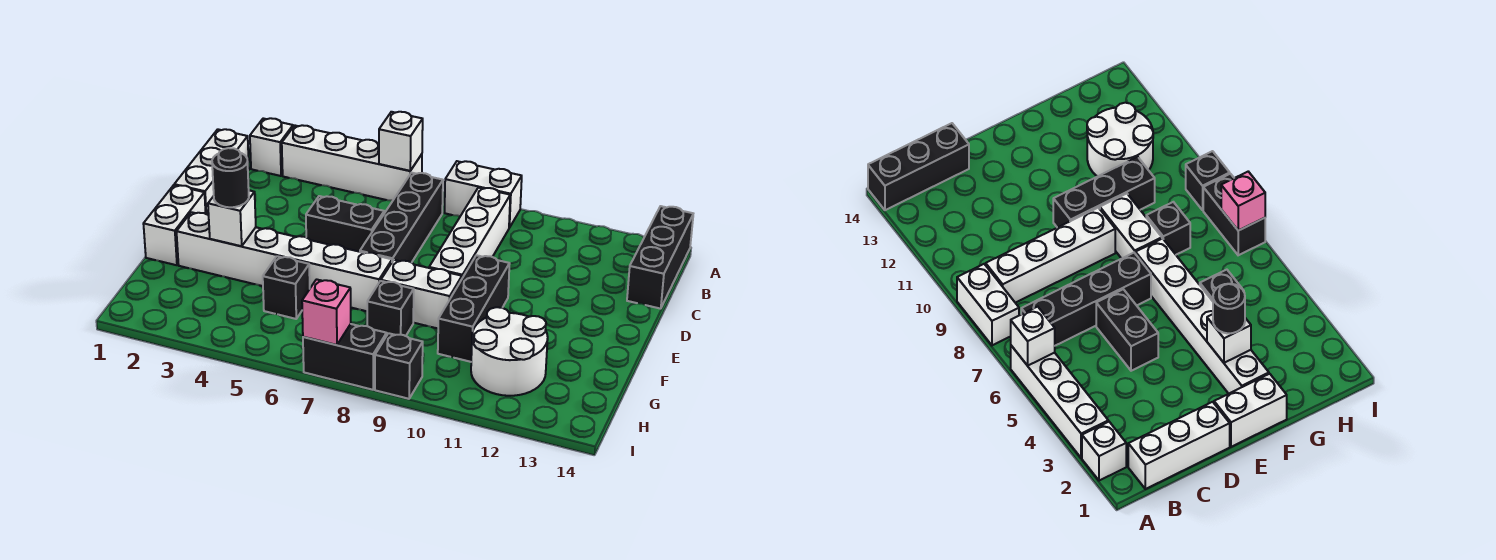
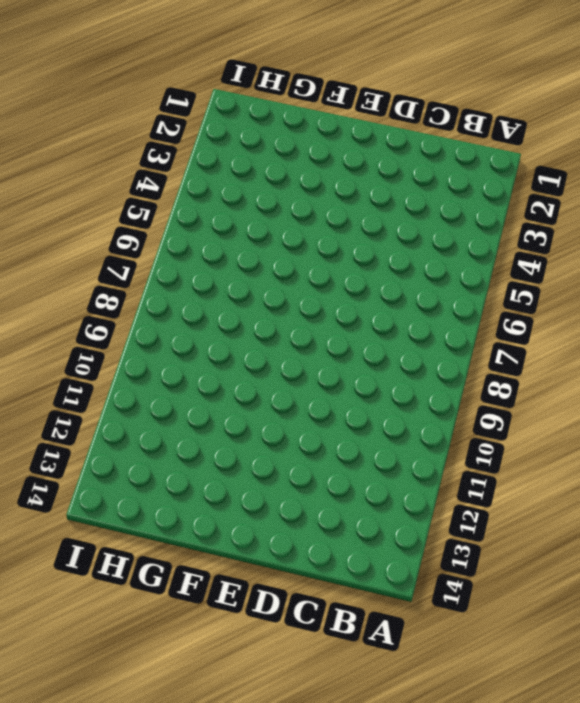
none -> white brick A2 level 1
none -> white brick A3:A6 level 1
none -> white brick A8:A9 level 1

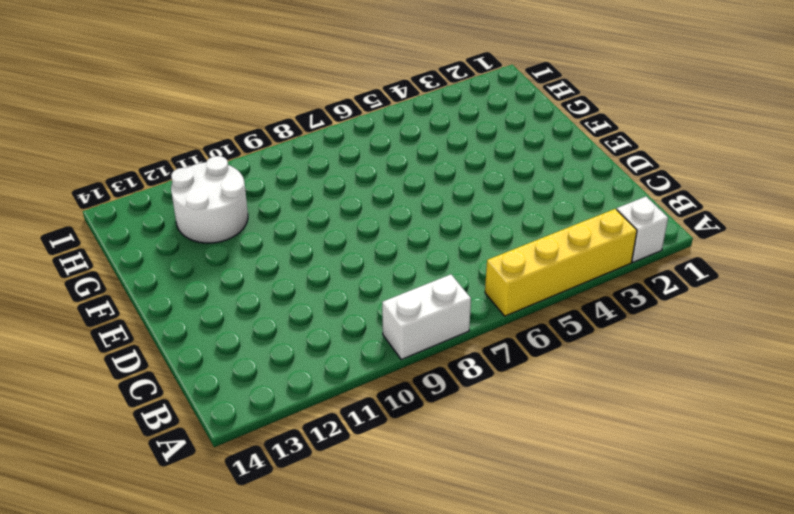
yellow brick A3:A6 level 1 -> white brick A3:A6 level 1
none -> black brick A14:C14 level 1
none -> white brick B1:D1 level 1
none -> black brick B7:E7 level 1

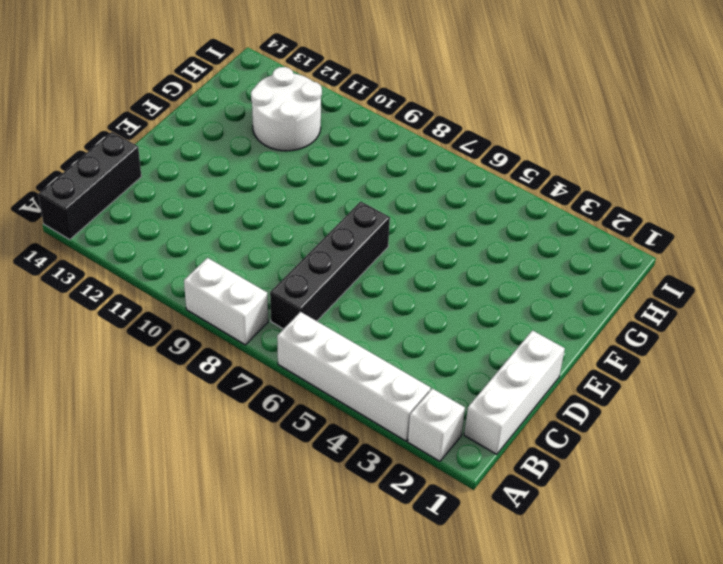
none -> white brick B9:E9 level 1
none -> black brick D5:D6 level 1
none -> white brick E1:F1 level 1

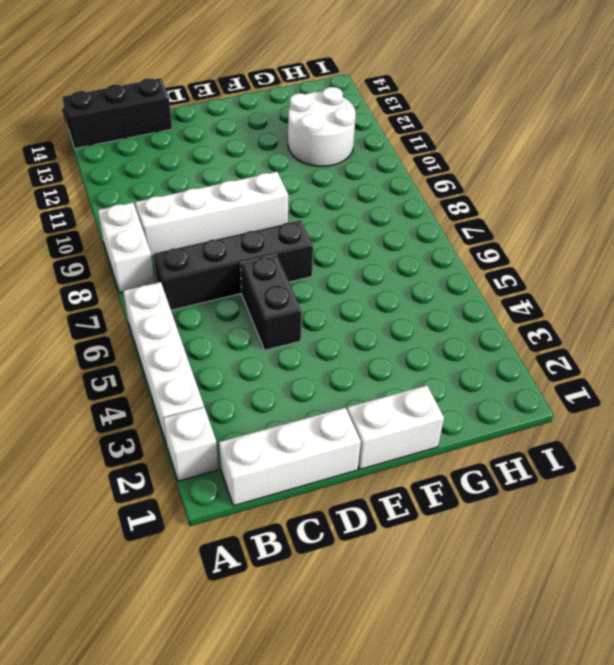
none -> black brick E10:G10 level 1
none -> white brick F2:F7 level 1
none -> white brick F8:F9 level 1

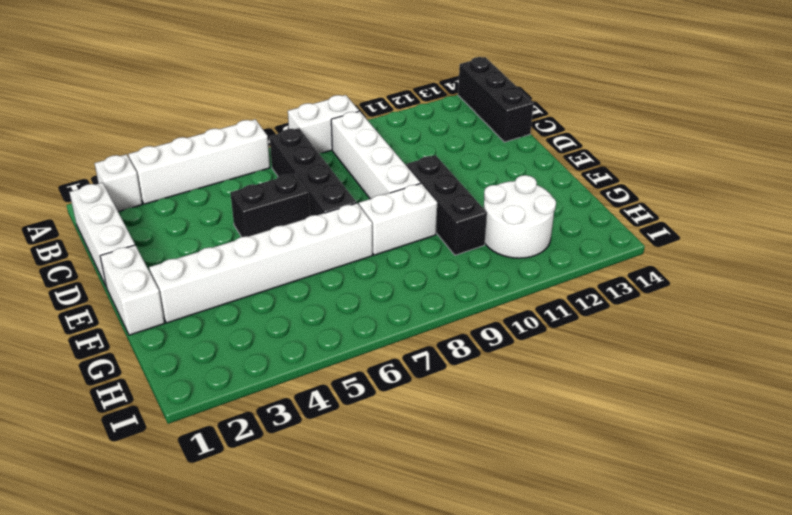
none -> black brick G5 level 1
none -> black brick G8 level 1
none -> black brick I7:I8 level 1

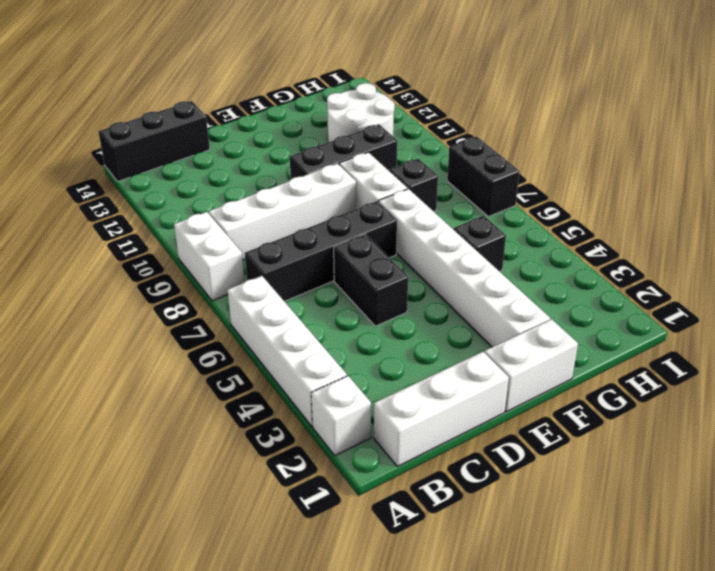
none -> black brick I9 level 1
none -> white brick A6 level 2
none -> white brick F3 level 2

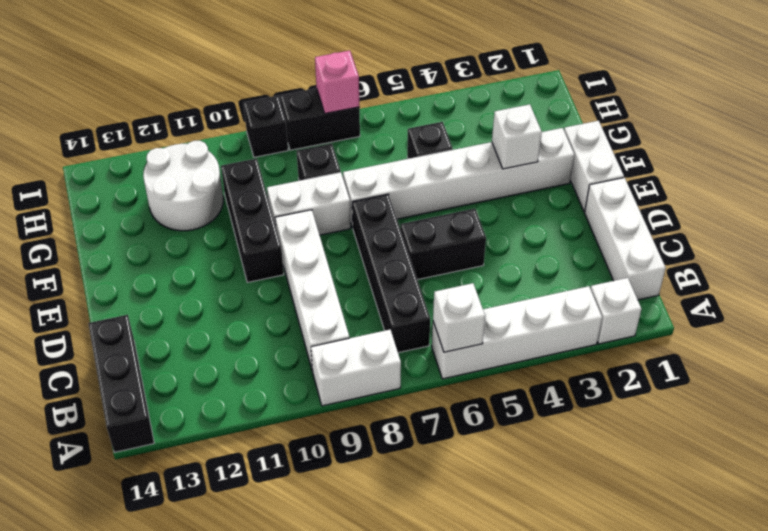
none -> black round brick F3 level 3

